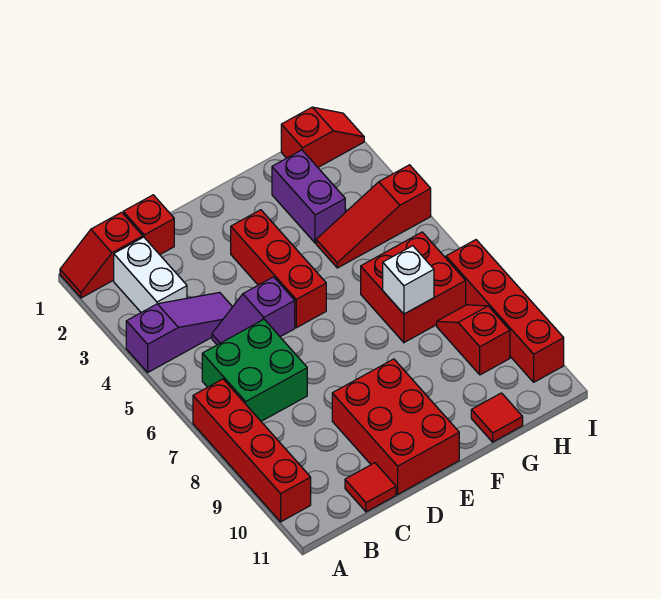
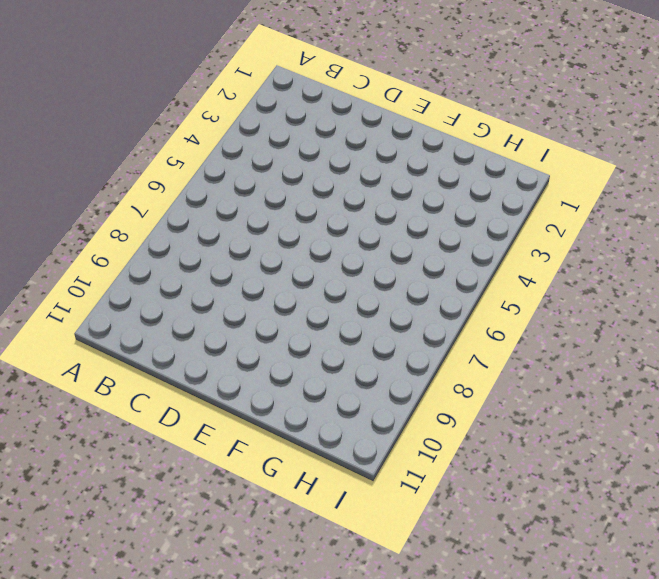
none -> red slope A1:B1 level 1 top B
none -> purple slope A4:C4 level 1 top A
none -> red brick A7:A10 level 1

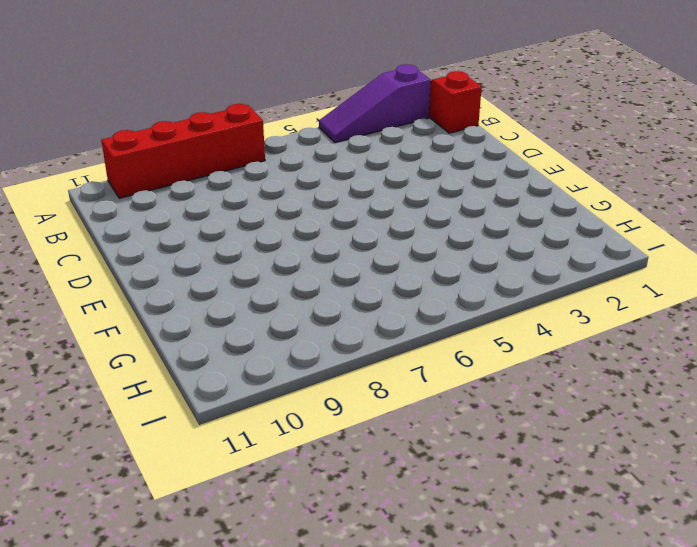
purple slope A2:A4 level 1 top 2 -> purple slope A4:C4 level 1 top A
none -> white brick B2:B3 level 1
none -> green brick B6:C7 level 1
none -> red brick C1 level 1

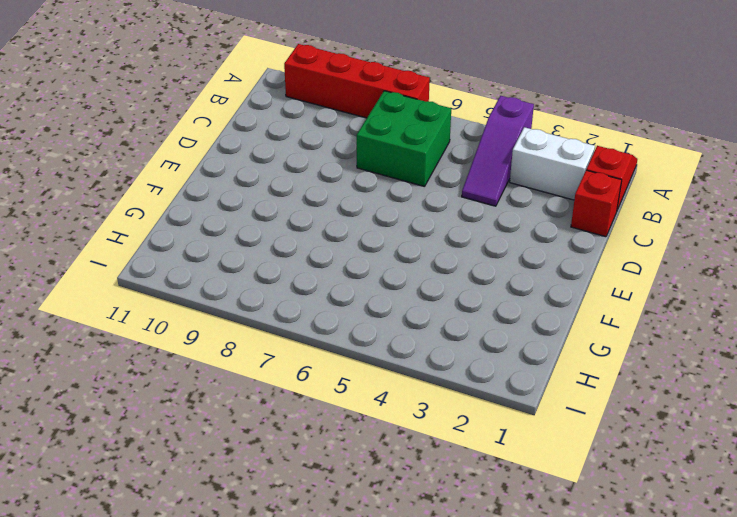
none -> purple slope C5:D5 level 1 top D
none -> red tile C11 level 1
none -> red brick D9:E11 level 1

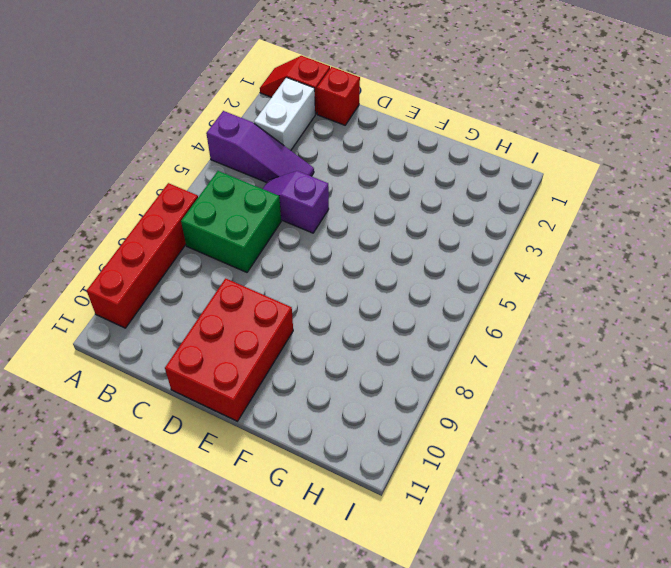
none -> red tile C11 level 1
none -> red brick E3:E5 level 1
none -> purple brick G2:G3 level 1

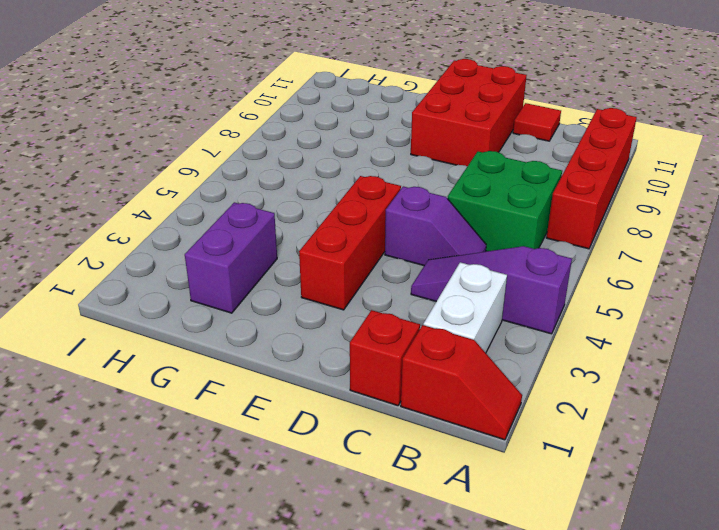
none -> red slope G4:I4 level 1 top I
none -> red brick G6:H7 level 1
none -> red tile G11 level 1

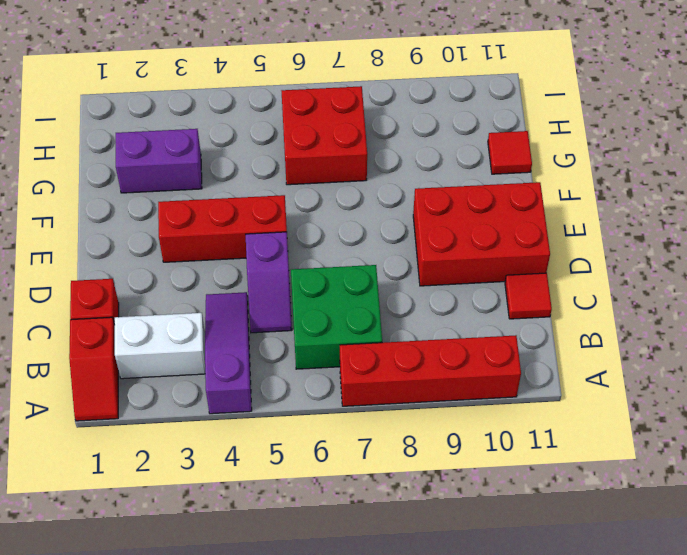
none -> red slope G4:I4 level 1 top I
none -> red slope H1:I1 level 1 top H
none -> red slope H8:H9 level 1 top 9

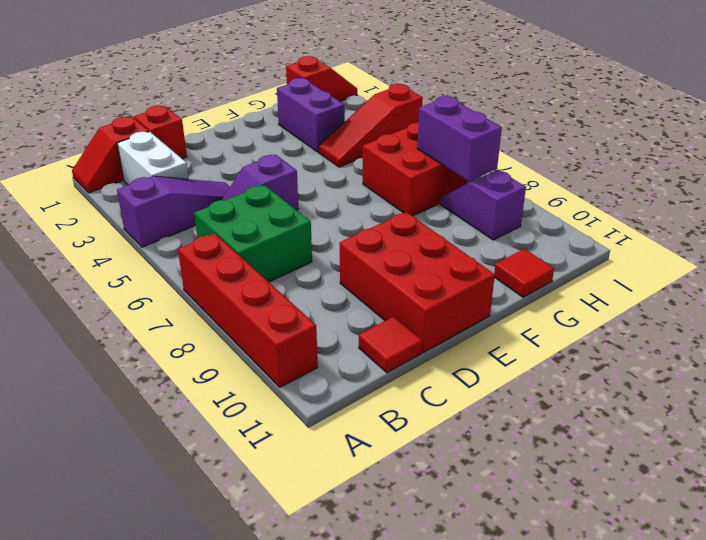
purple brick H7:H8 level 2 -> none
purple slope H8:H9 level 1 top 9 -> red slope H8:H9 level 1 top 9
none -> red brick E3:E5 level 1
none -> red brick I7:I10 level 1
none -> white brick G7 level 2

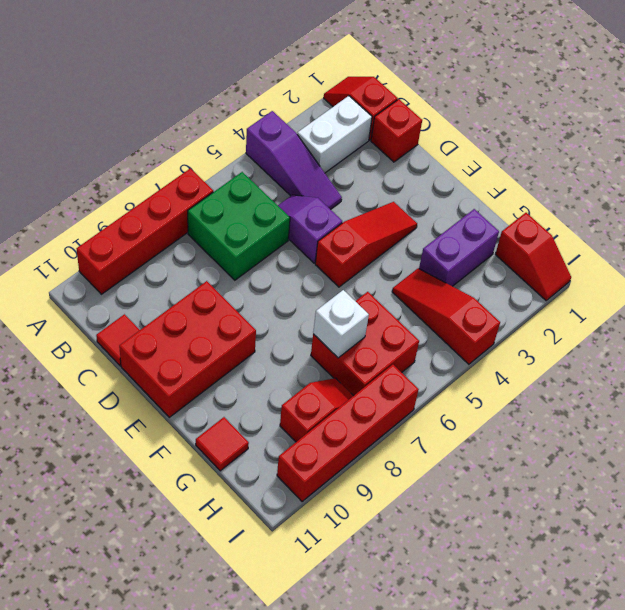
red slope E3:E5 level 1 top 5 -> red brick E3:E5 level 1

